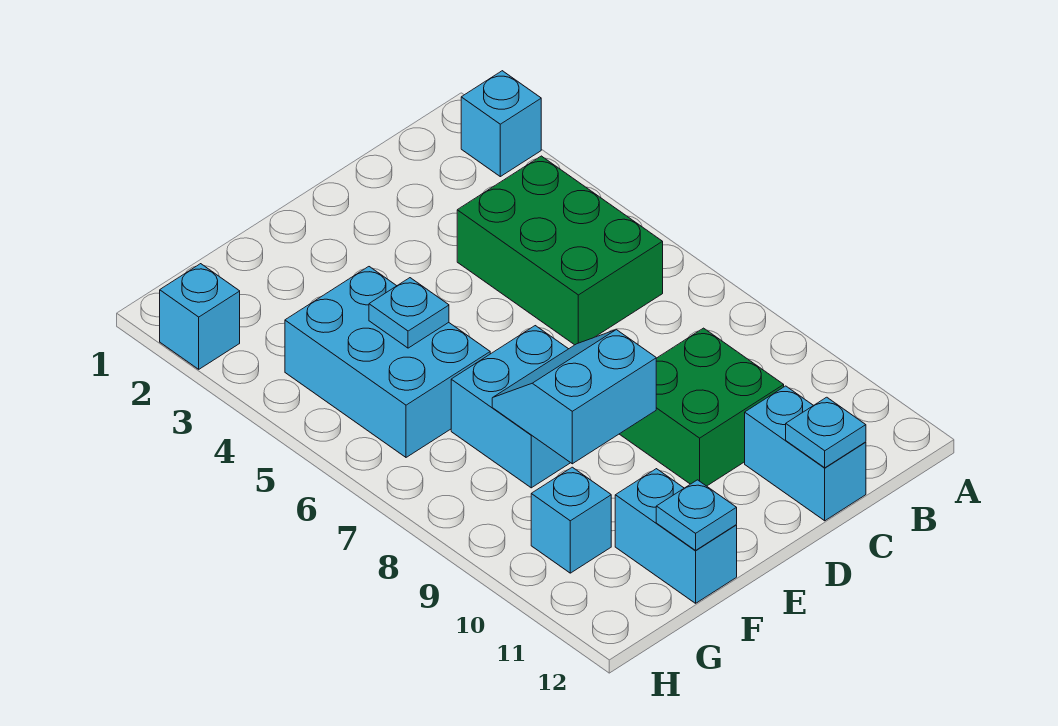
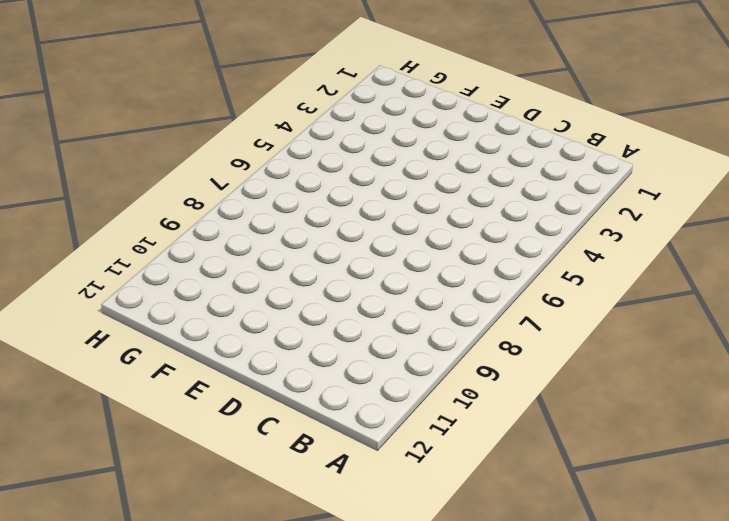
none -> cyan brick A2 level 1
none -> green brick B4:C6 level 1
none -> green brick C9:D10 level 1

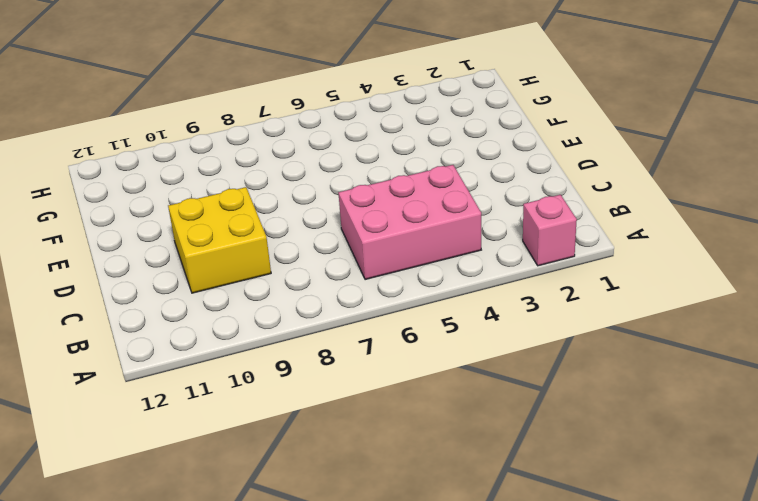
pink brick A2 level 1 -> cyan brick A2 level 1
pink brick B4:C6 level 1 -> green brick B4:C6 level 1
yellow brick C9:D10 level 1 -> green brick C9:D10 level 1
none -> cyan brick C11:C12 level 1
none -> cyan brick E7:F8 level 1
none -> cyan brick F4:G6 level 1

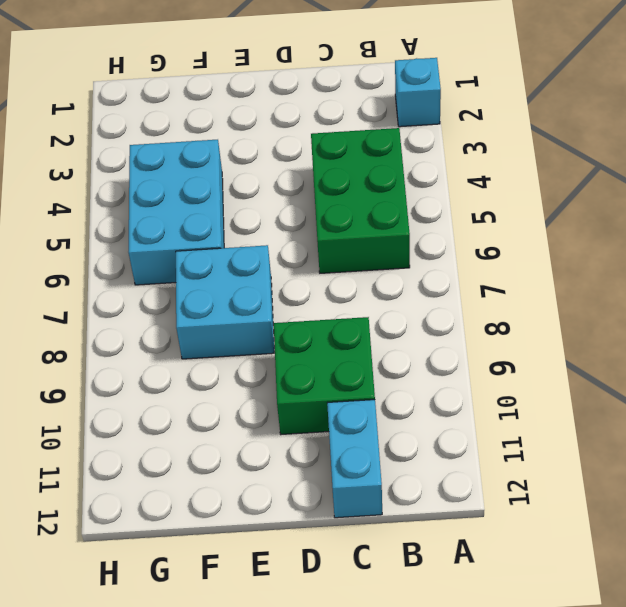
none -> cyan brick F11:F12 level 1
none -> cyan brick G10 level 1
none -> cyan brick H2 level 1

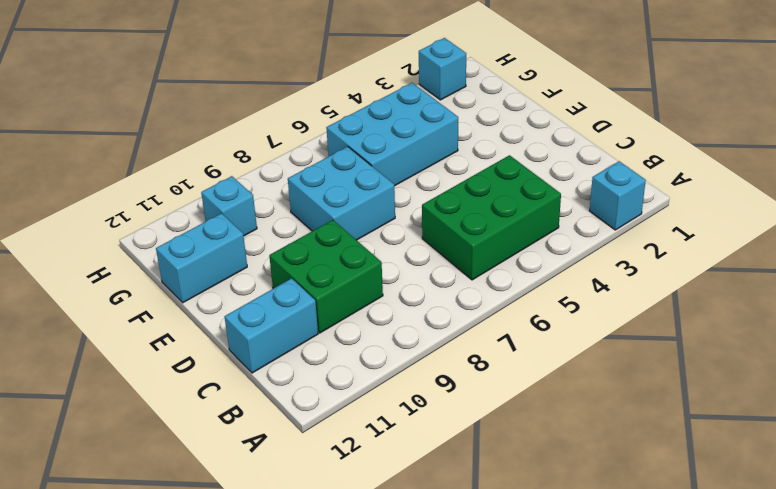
none -> cyan plate C12 level 2
none -> cyan slope E8:F9 level 2 top 9
none -> cyan plate F5 level 2

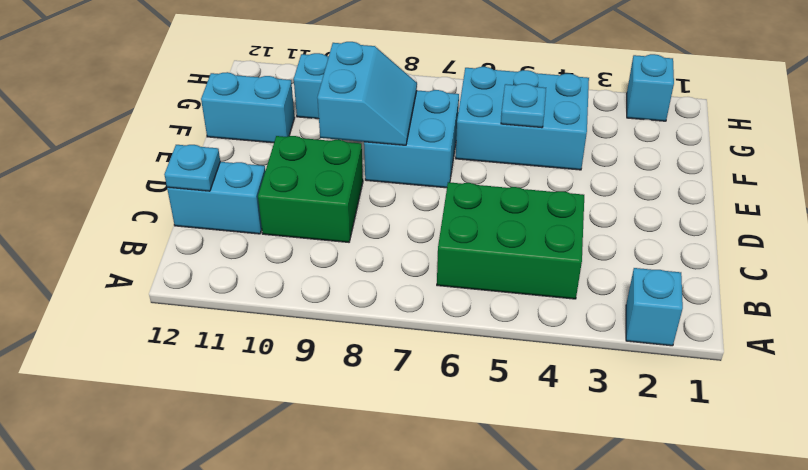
none -> cyan plate F12 level 2

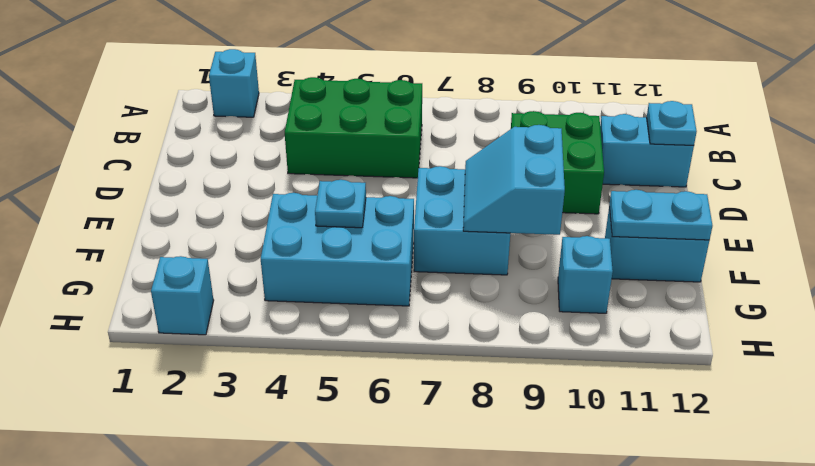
cyan plate F11:F12 level 2 -> cyan plate F12 level 2

